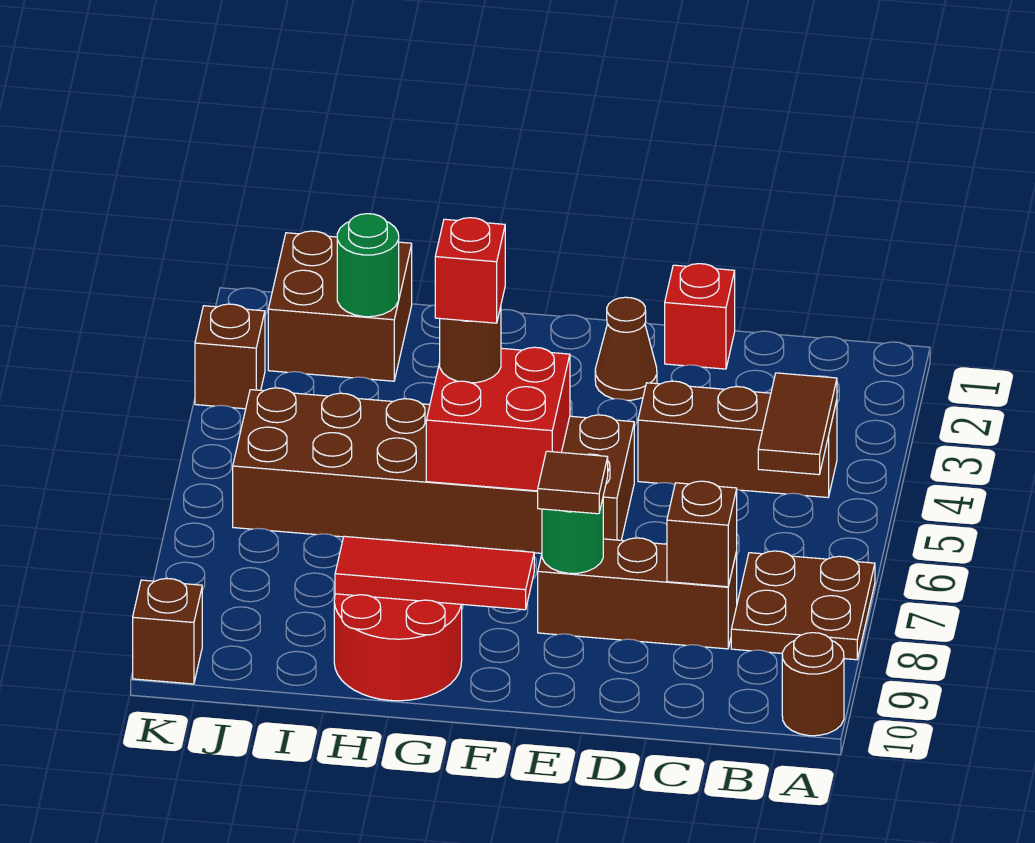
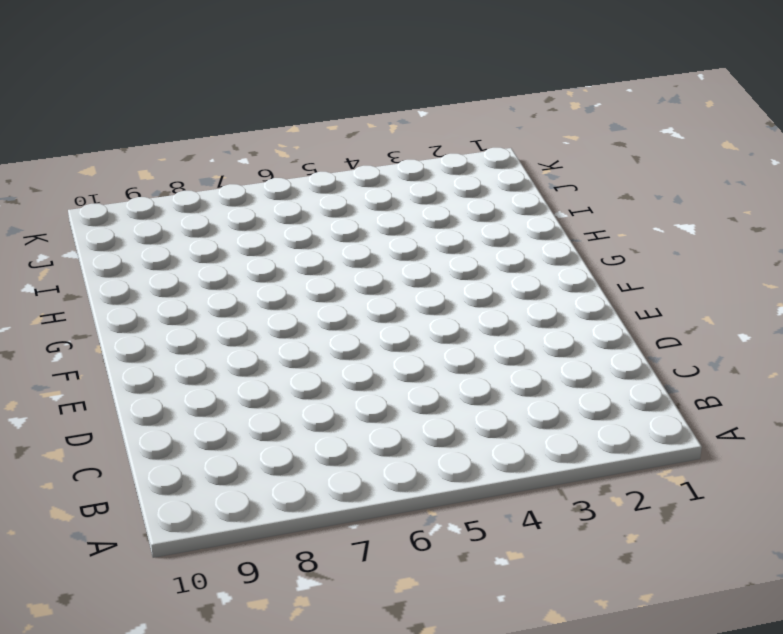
none -> brown plate A7:B8 level 1
none -> brown round brick A10 level 1
none -> brown brick B4:D4 level 1

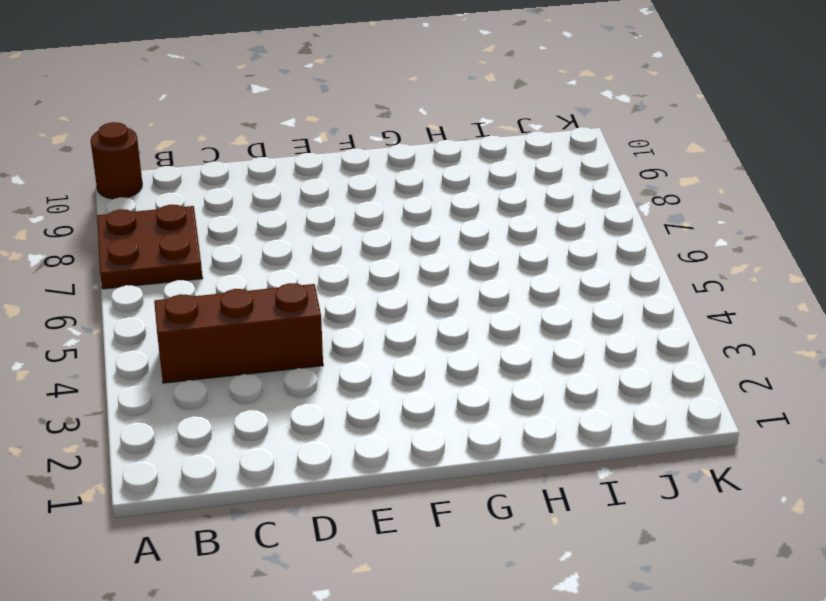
none -> brown brick C8:E8 level 1
none -> red brick D1 level 1
none -> brown cone E2 level 1

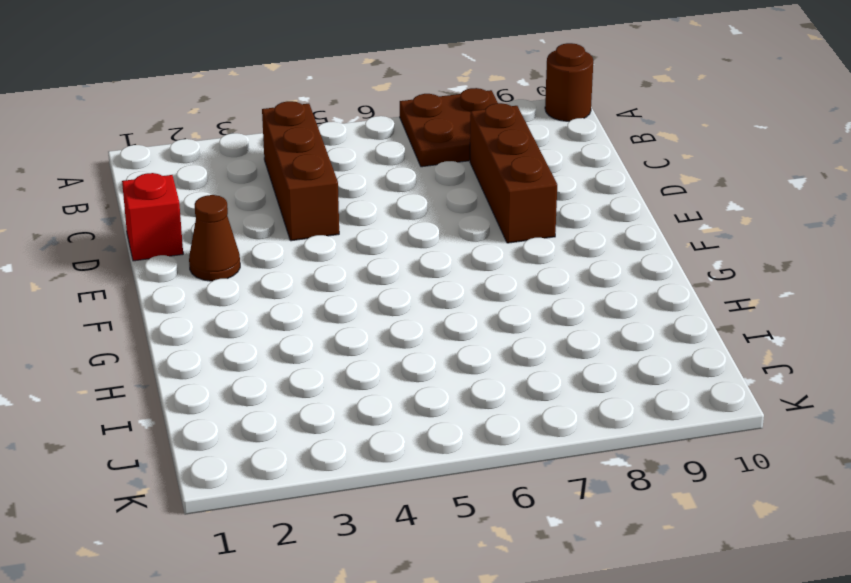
none -> brown brick E5:J6 level 1
none -> red round brick G9:H10 level 1
none -> brown brick I1:J2 level 1

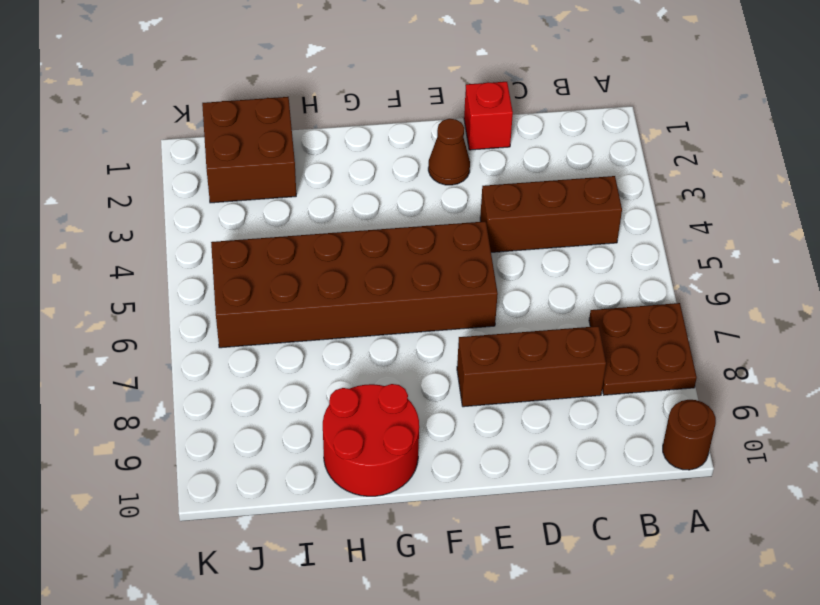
none -> brown brick K3 level 1
none -> brown brick K10 level 1
none -> brown tile B4:B5 level 2

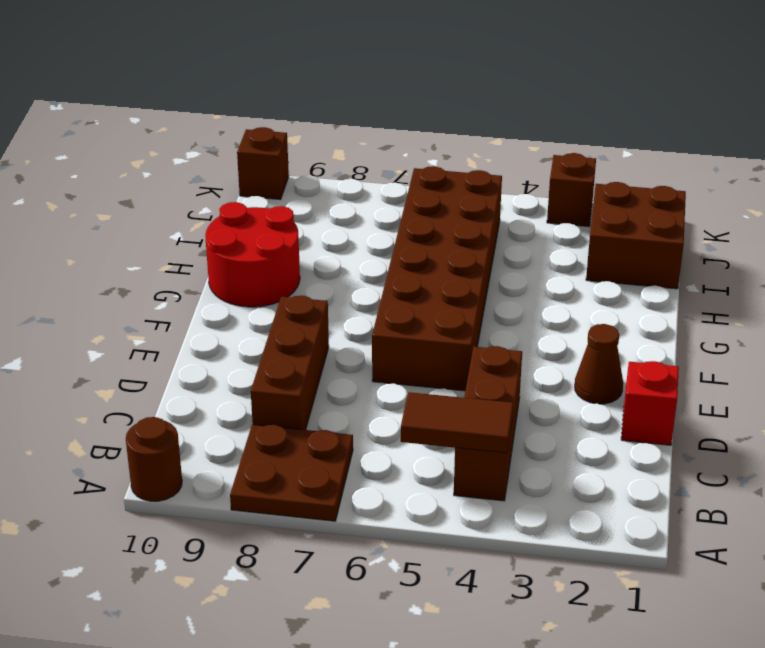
none -> brown brick C8 level 2
none -> green round brick E8 level 2
none -> red brick F5:G6 level 2

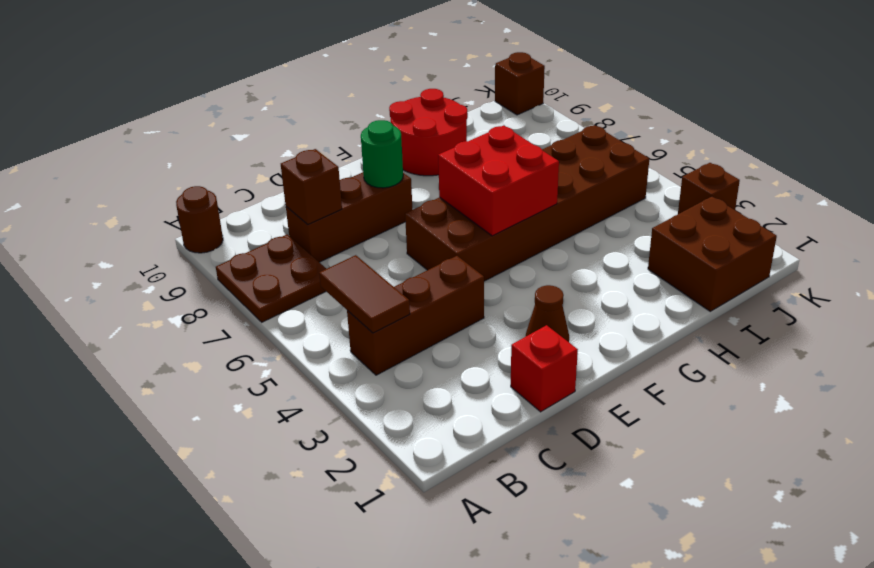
none -> red tile F9:H9 level 2
none -> green round brick I2 level 2
none -> brown tile E8 level 3

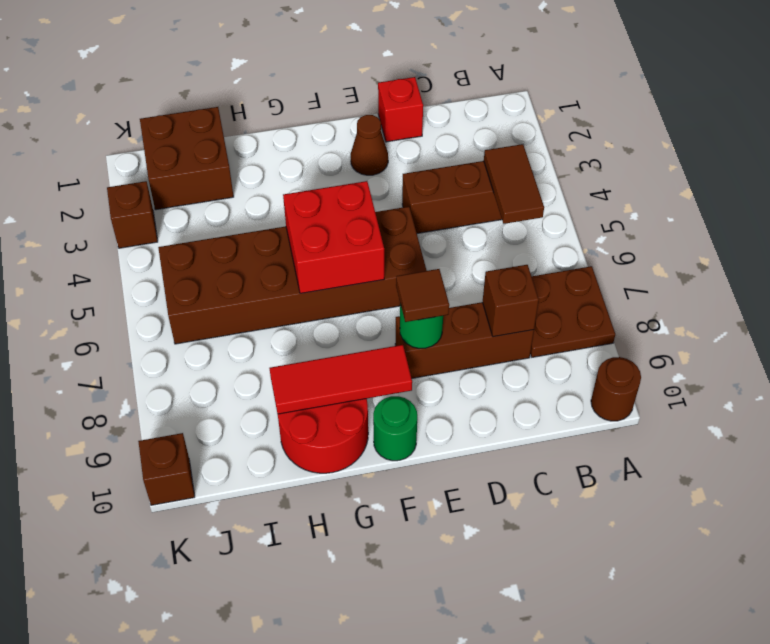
green round brick F10 level 1 -> green round brick I2 level 2
none -> brown round brick G5 level 3
none -> red brick G5 level 4

